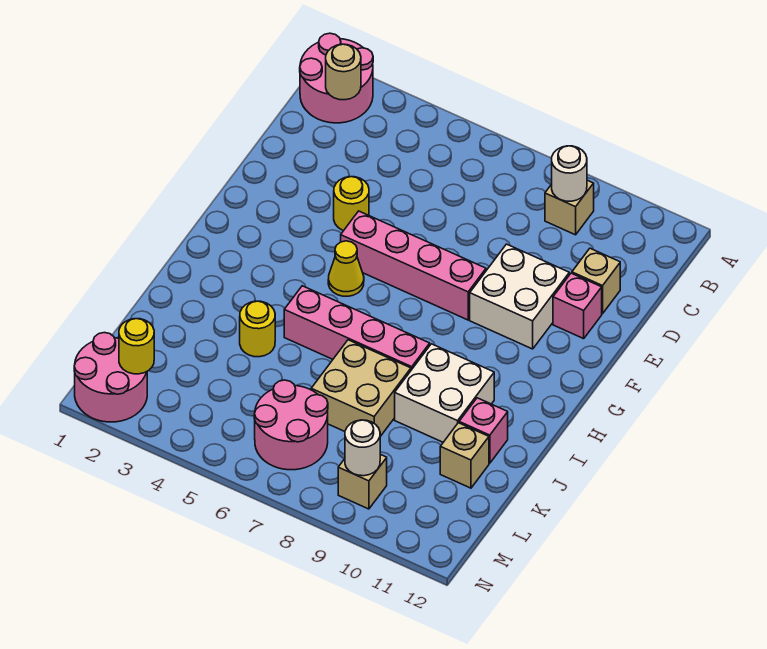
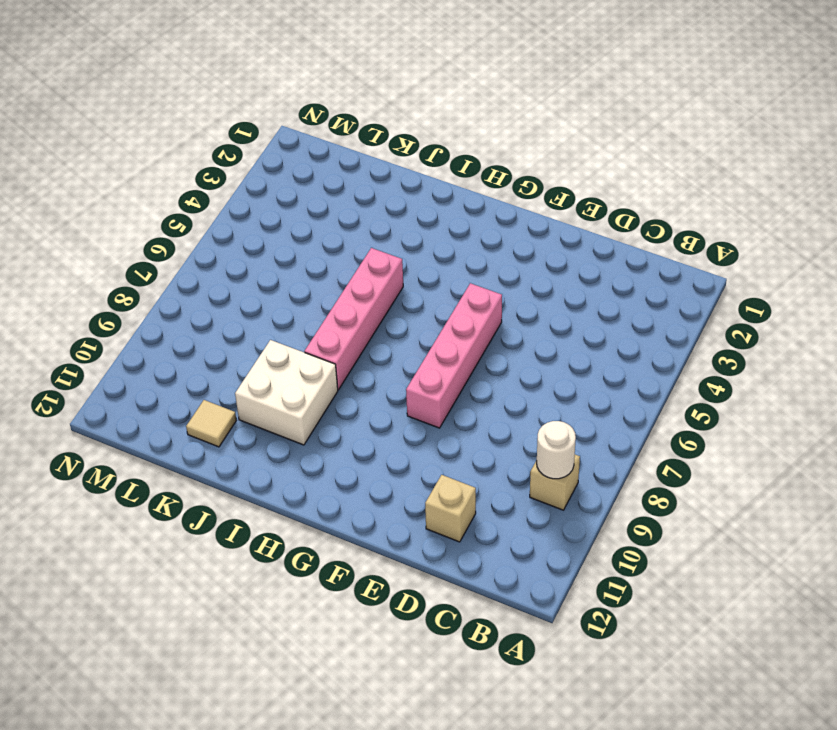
tan tile K11 level 1 -> tan brick K11 level 1
none -> pink round brick A1:B2 level 1
none -> yellow round brick E4 level 1
none -> white brick E9:F10 level 1

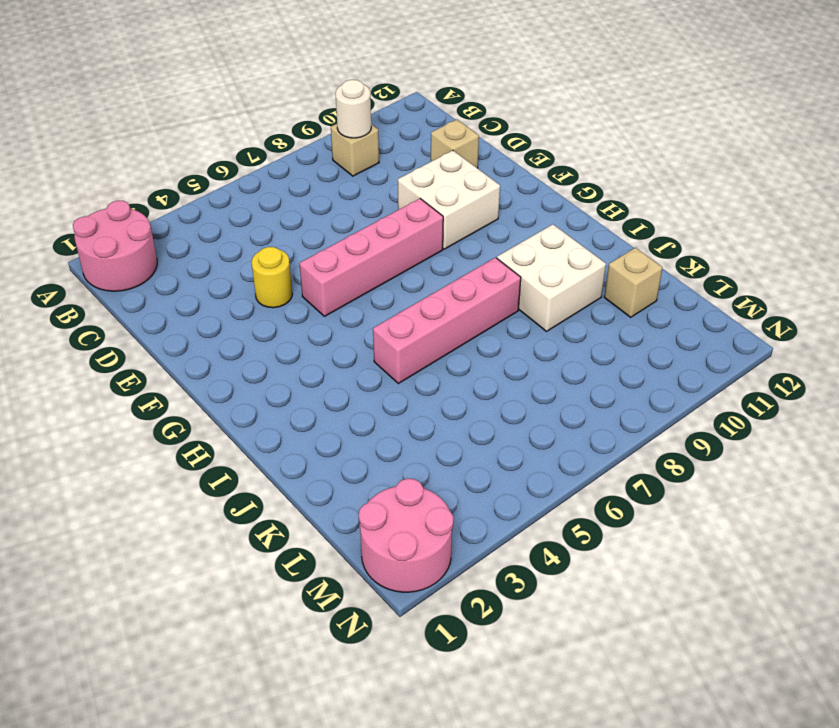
none -> pink brick E11 level 1
none -> yellow cone G5 level 1
none -> yellow round brick J4 level 1

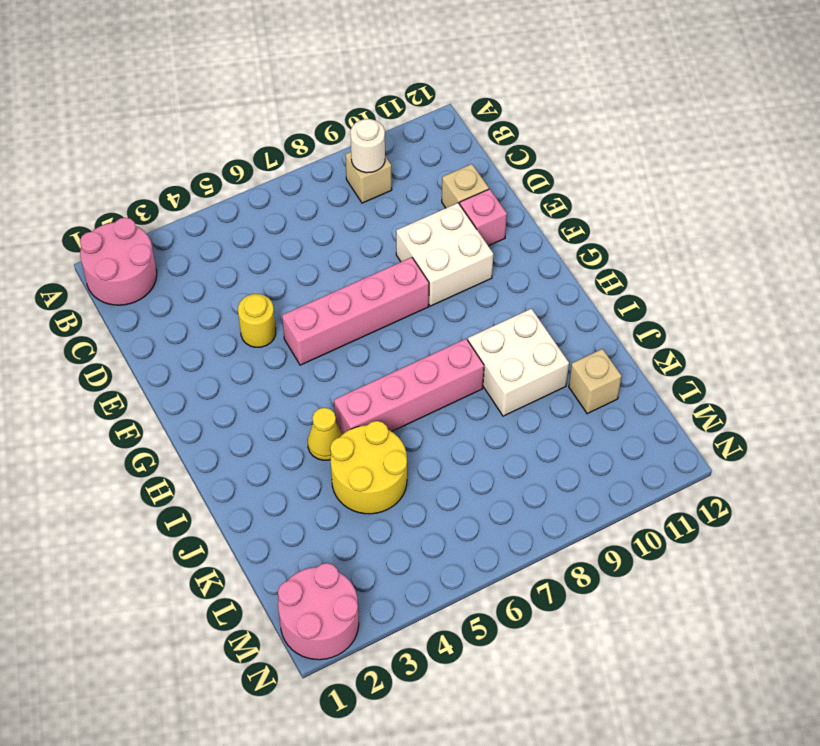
yellow cone I4 level 1 -> yellow cone G5 level 1
yellow round brick J4:K5 level 1 -> yellow round brick J4 level 1
none -> tan brick J7:K8 level 1
none -> pink brick J11 level 1
none -> pink round brick L6:M7 level 1

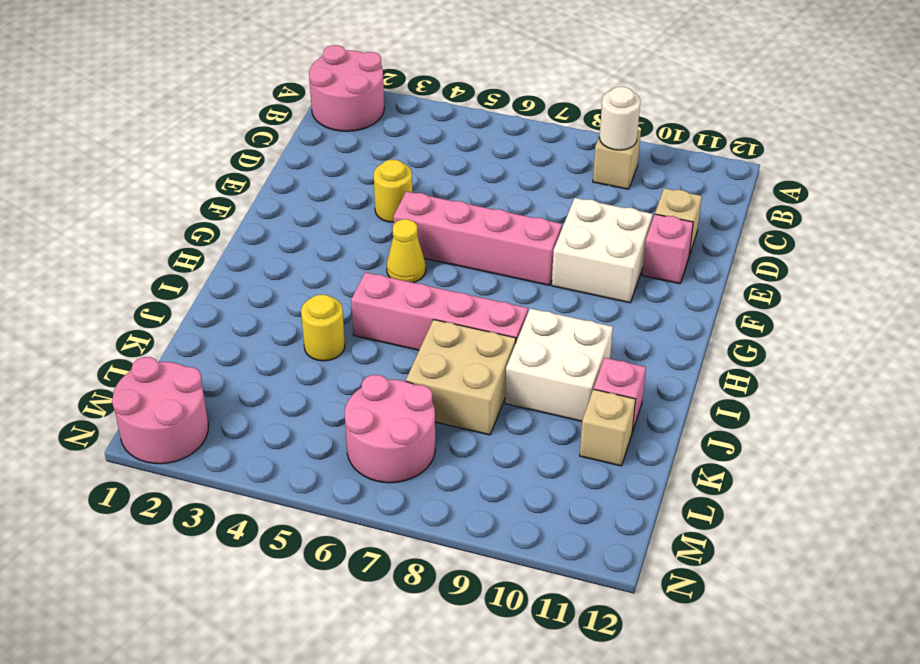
none -> tan brick M9 level 1
none -> tan round brick B2 level 2
none -> yellow round brick M2 level 2

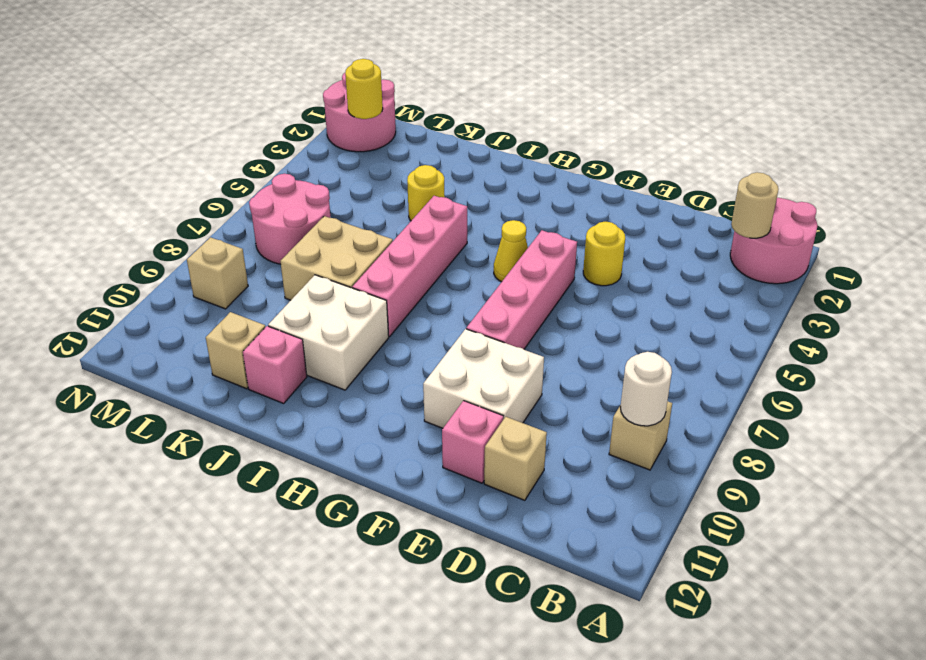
none -> white round brick M9 level 2

